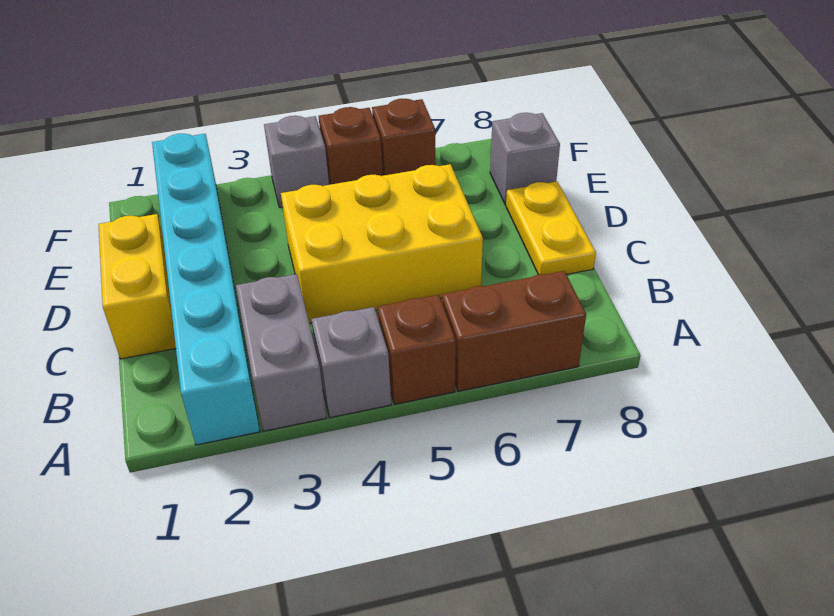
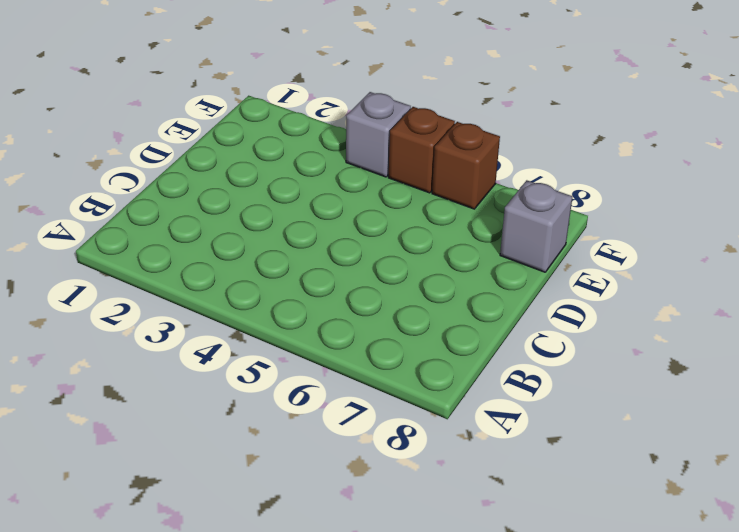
none -> cyan brick A2:F2 level 1
none -> grey brick A3:B3 level 1
none -> grey brick A4 level 1

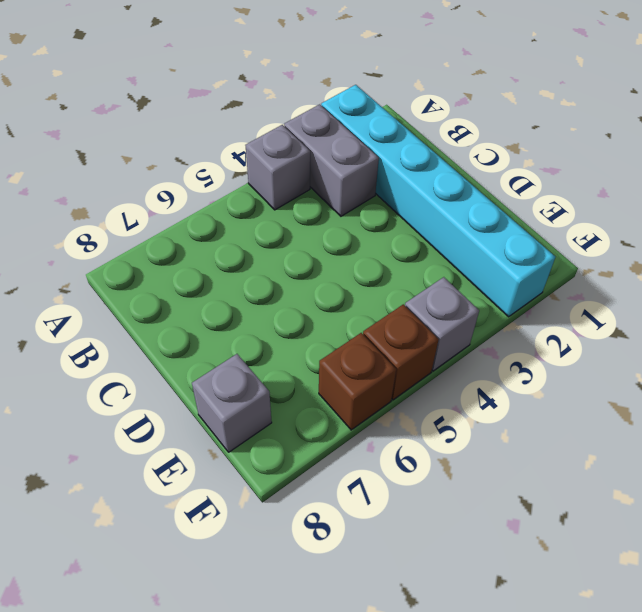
none -> brown brick A5 level 1
none -> brown brick A6:A7 level 1
none -> yellow brick C1:D1 level 1

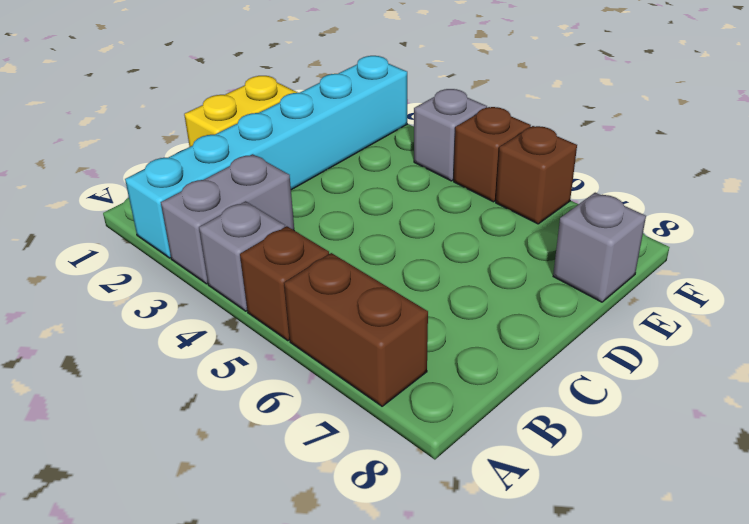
none -> yellow brick C4:D6 level 1
none -> yellow plate C8:D8 level 1

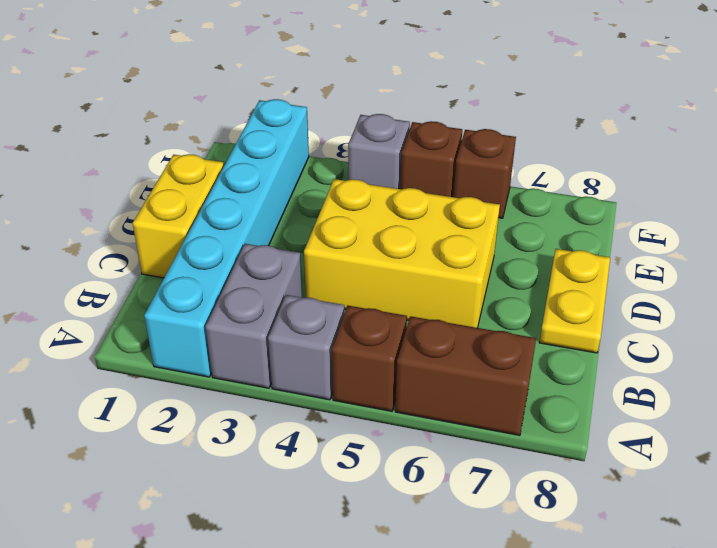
none -> grey brick E8 level 1

